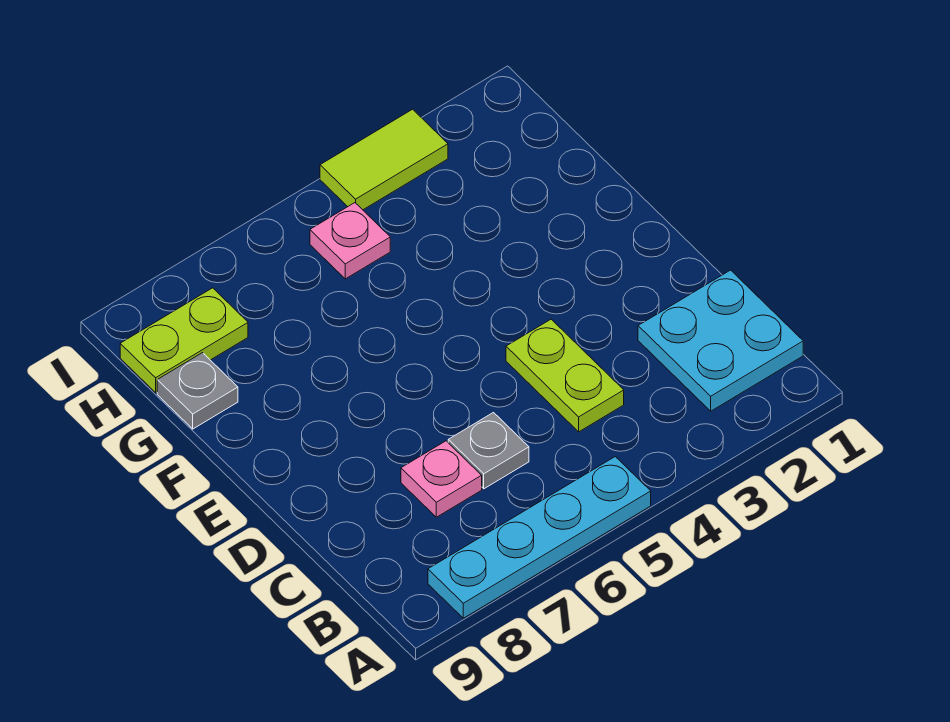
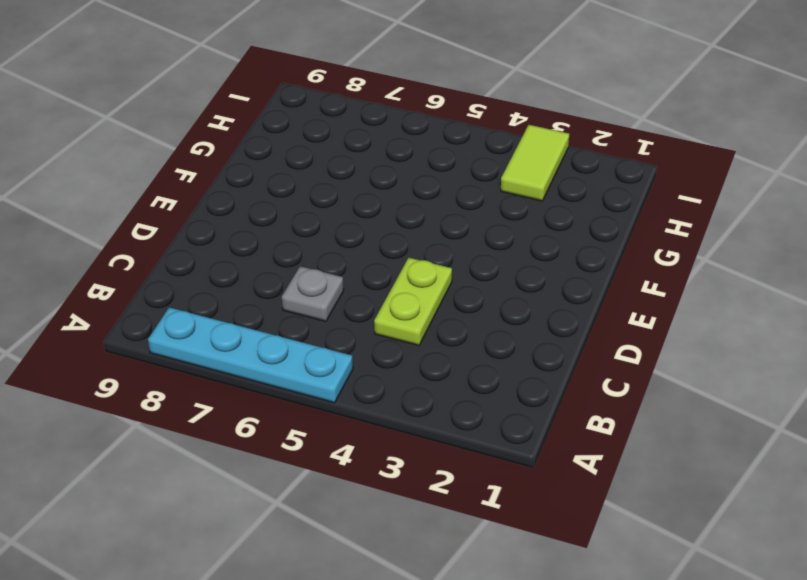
lime tile H3:I3 level 1 -> lime tile I3:I4 level 1
none -> cyan plate B1:C2 level 1
none -> pink plate C7 level 1

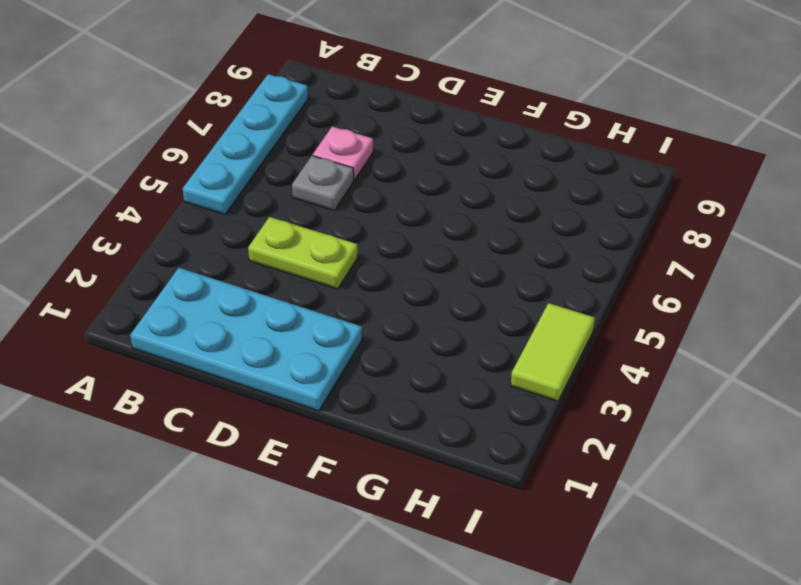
cyan plate B1:E2 level 1 -> cyan plate B1:C2 level 1
none -> grey plate G9 level 1
none -> pink plate H5 level 1

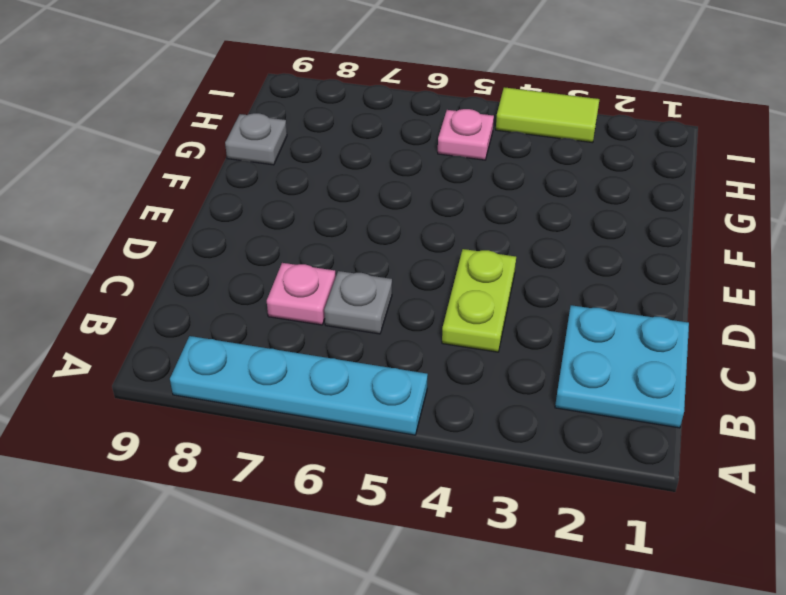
none -> lime plate H8:H9 level 1

